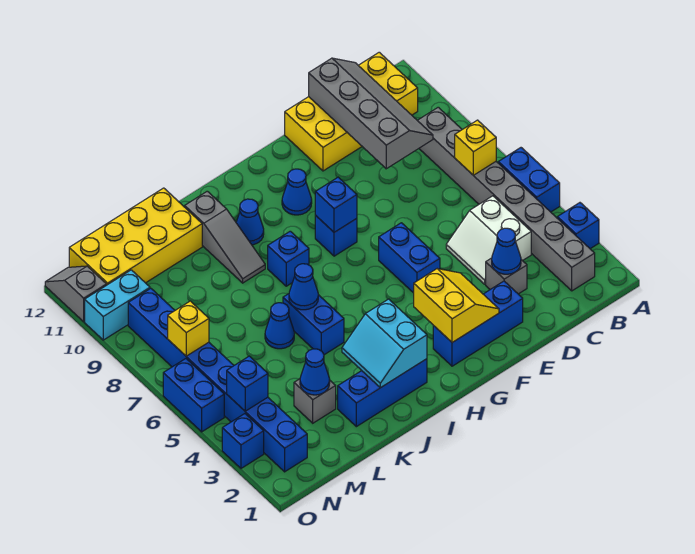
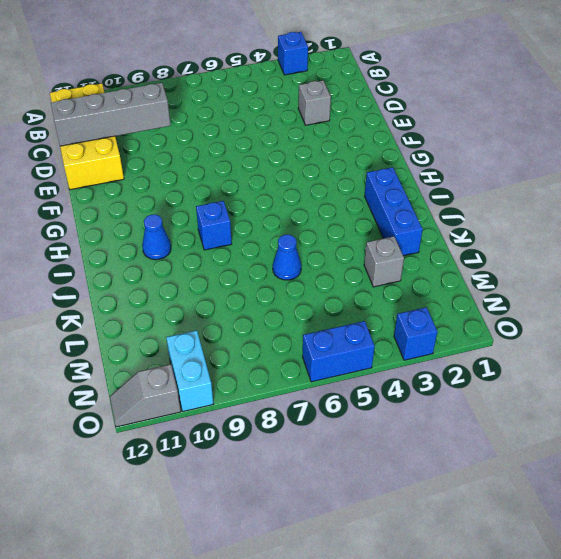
none -> blue brick A5:A6 level 1
none -> grey brick B2:B9 level 1
none -> white slope C4:D5 level 1 top C
none -> blue brick E2:G2 level 1

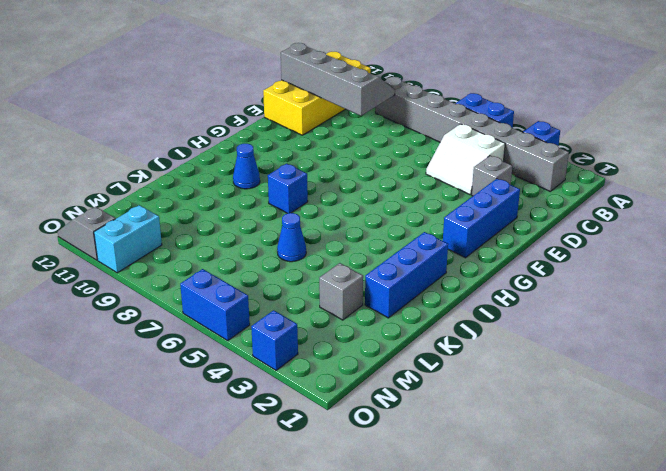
none -> blue brick F5:F6 level 1
none -> blue brick G8 level 1
none -> blue cone G10 level 1
none -> blue brick J5:J6 level 1

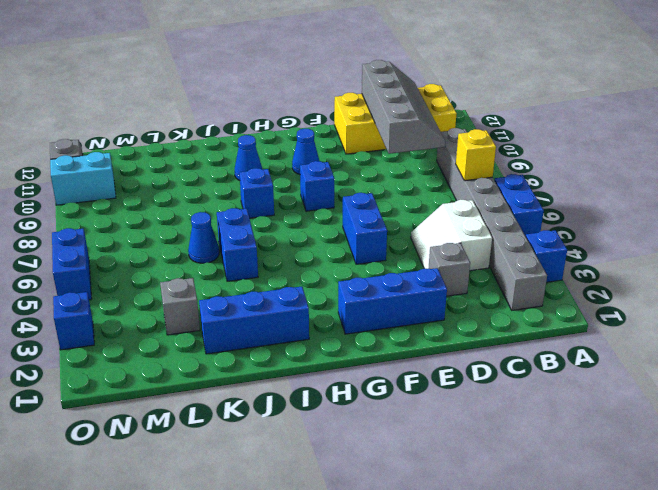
none -> grey slope J9:J11 level 1 top 11
none -> yellow brick K11:N12 level 1
none -> blue brick N2:N9 level 1
none -> blue cone D3 level 2

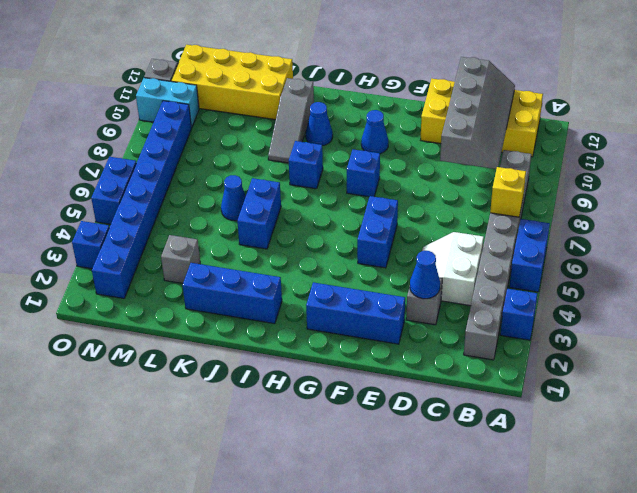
none -> yellow slope F2:G3 level 2 top G
none -> blue brick G8 level 2
none -> cyan slope I2:J3 level 2 top I
none -> blue cone J6 level 2

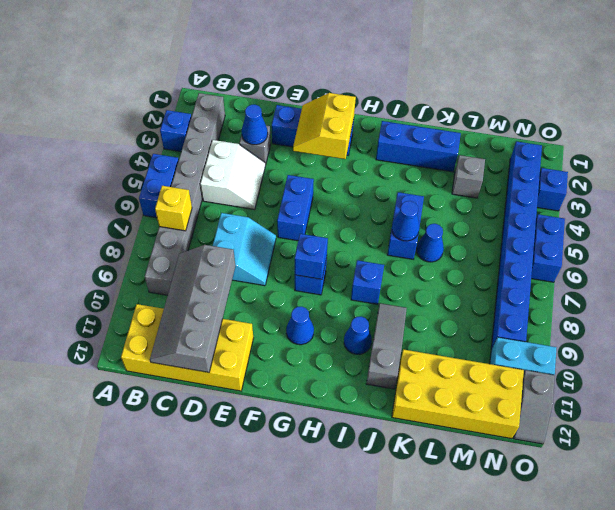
cyan slope D7:E8 level 1 top D -> cyan slope I2:J3 level 2 top I
none -> blue cone L3 level 2
none -> blue brick N4 level 2
none -> yellow brick N7 level 2

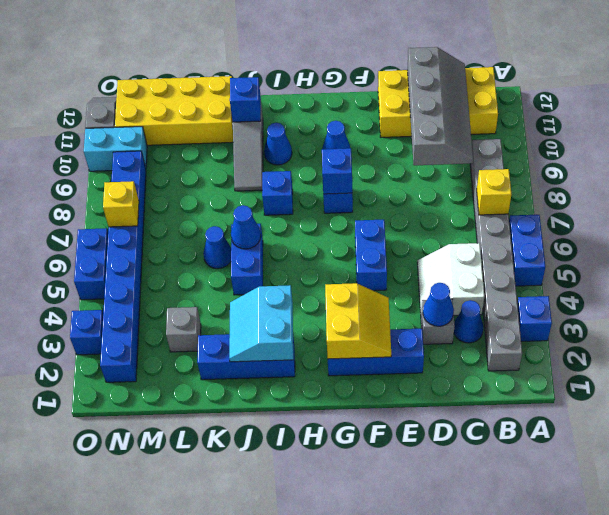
blue cone C3 level 1 -> blue cone L3 level 2
blue brick J11 level 2 -> blue brick N4 level 2

